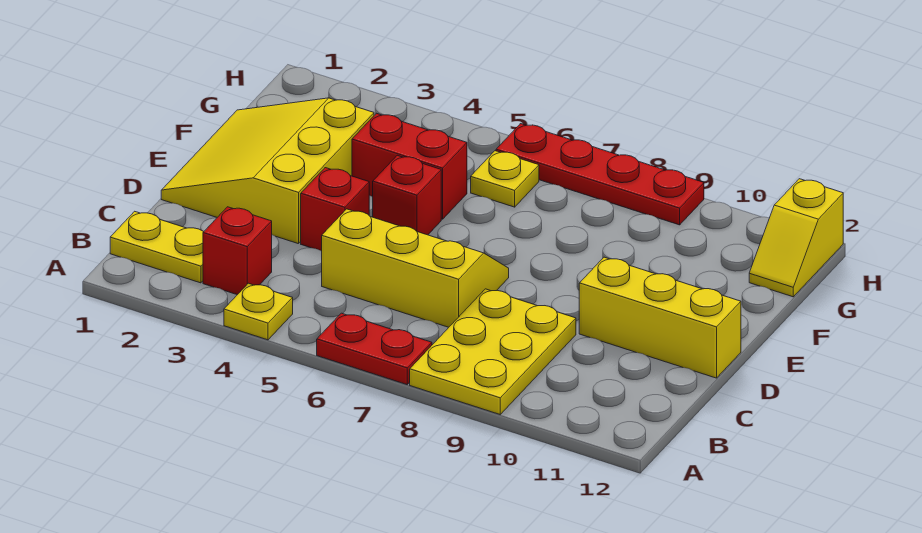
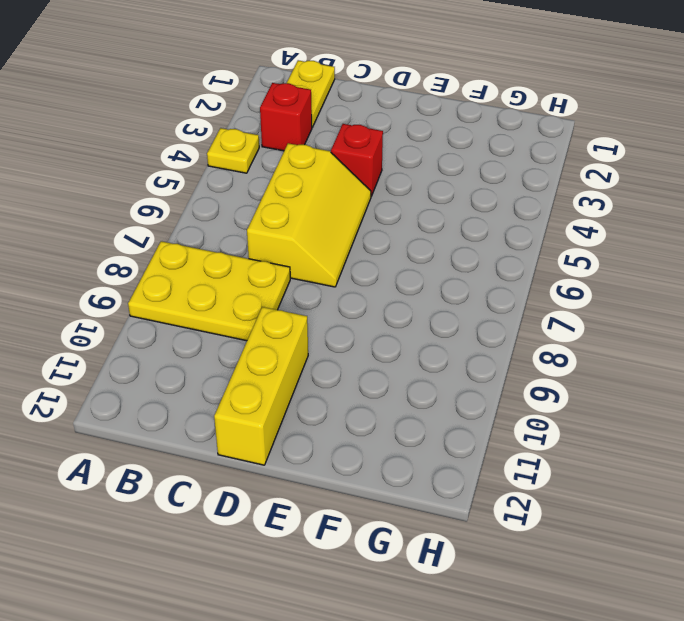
none -> red plate A6:A7 level 1
none -> yellow slope D1:F3 level 1 top 3
none -> red brick E5 level 1

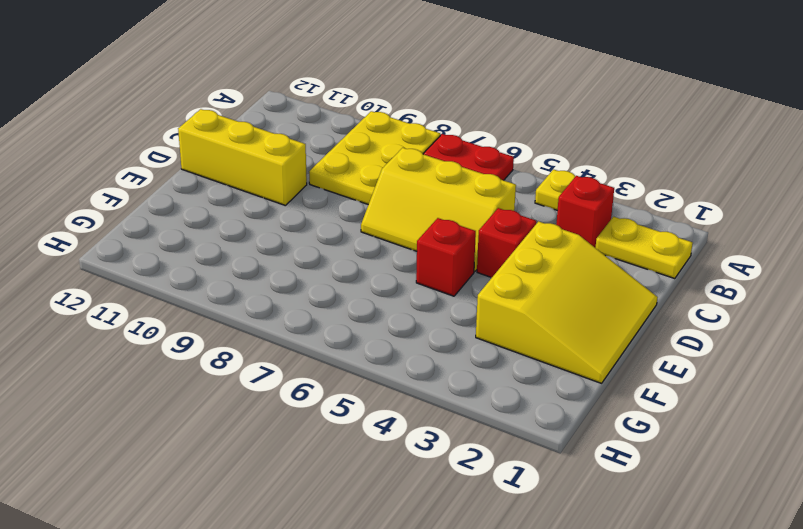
none -> red brick F4:F5 level 1
none -> yellow plate G6 level 1
none -> yellow slope G12:H12 level 1 top H

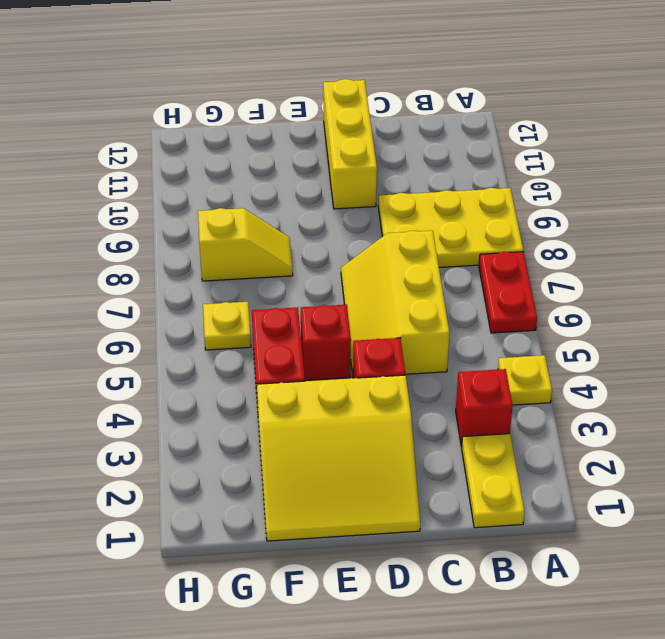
yellow slope F8:G8 level 1 top G -> yellow slope G12:H12 level 1 top H
none -> red plate H6:H9 level 1

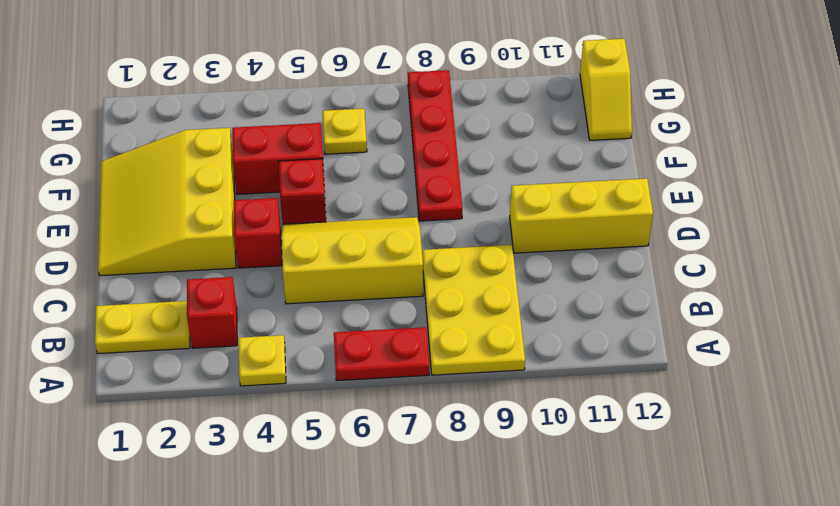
red plate E8:H8 level 1 -> red plate H6:H9 level 1

